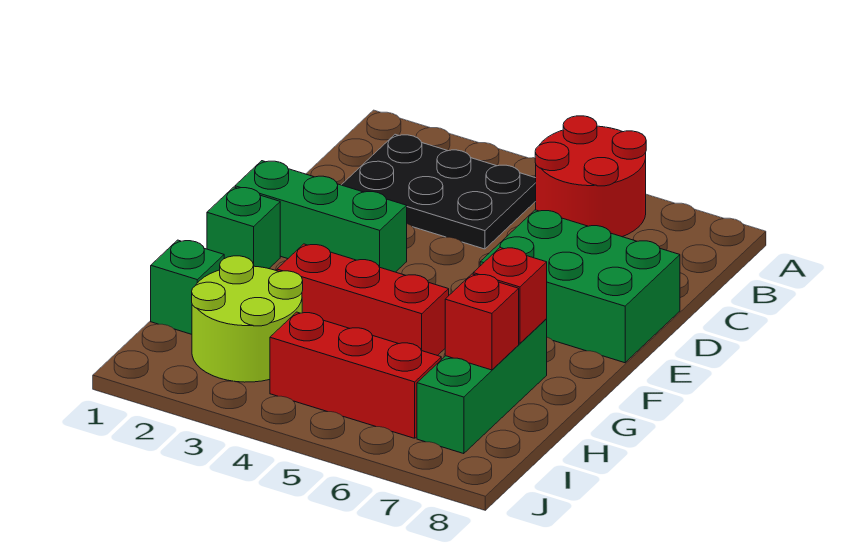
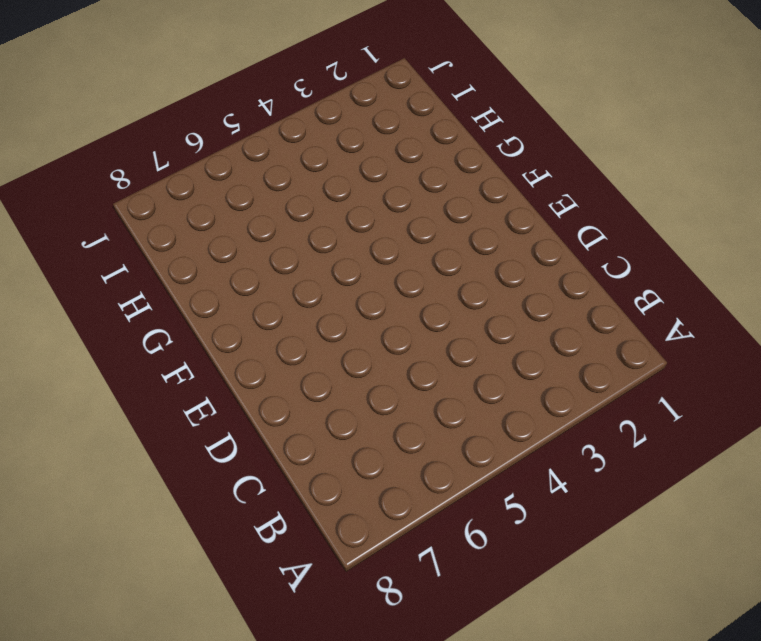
none -> red round brick A5:B6 level 1
none -> black plate B2:C4 level 1
none -> green brick D6:E8 level 1

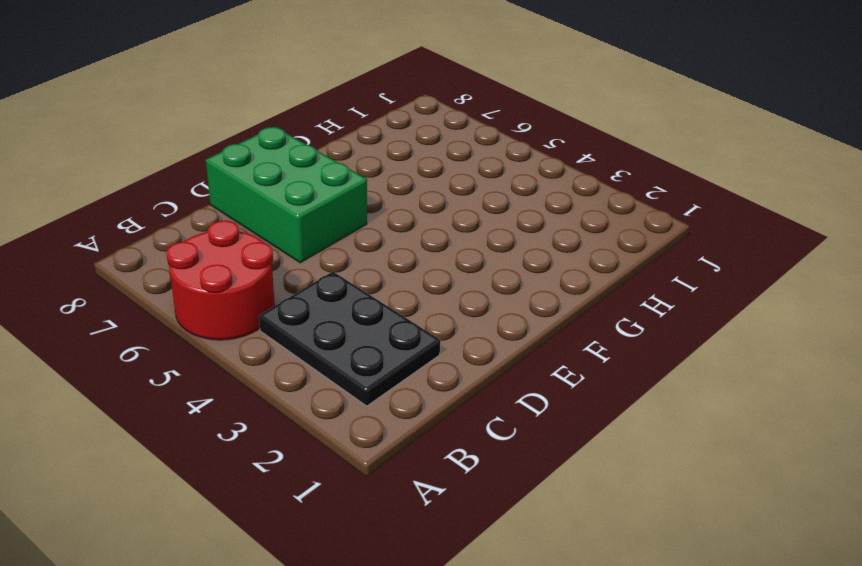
none -> green brick E1:E3 level 1
none -> green brick F1 level 1
none -> red brick G3:G5 level 1

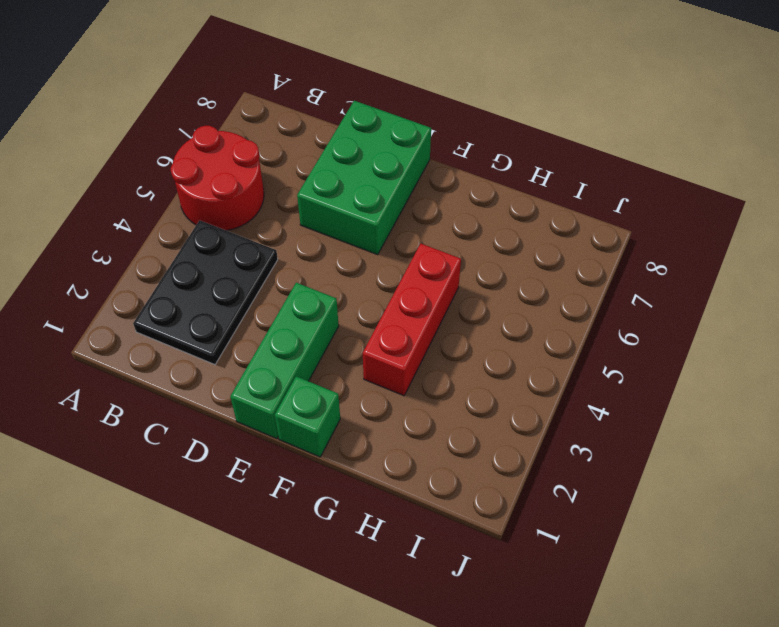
none -> green brick G7:I7 level 1
none -> green brick H1 level 1
none -> lime round brick H2:I3 level 1

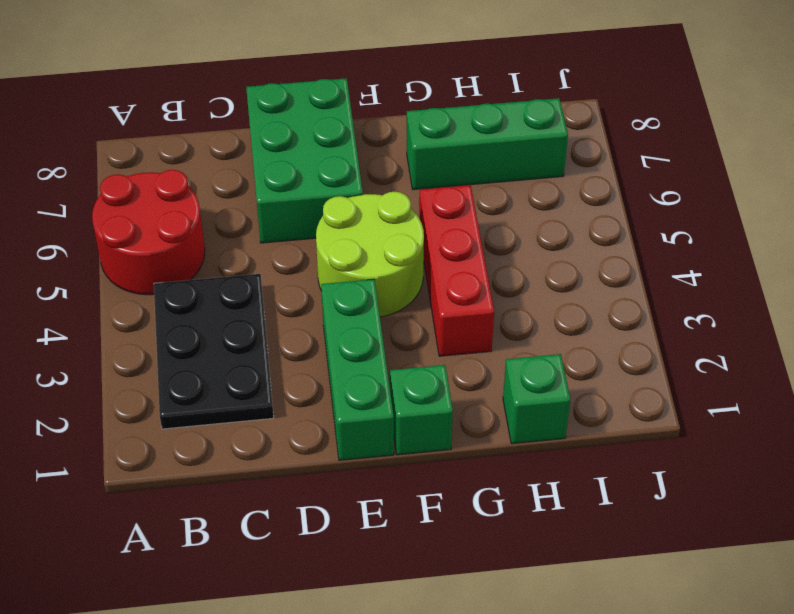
lime round brick E4:F5 level 1 -> lime round brick H2:I3 level 1
none -> red brick I4:I6 level 1
none -> red brick G7 level 2
none -> red brick H7 level 2

